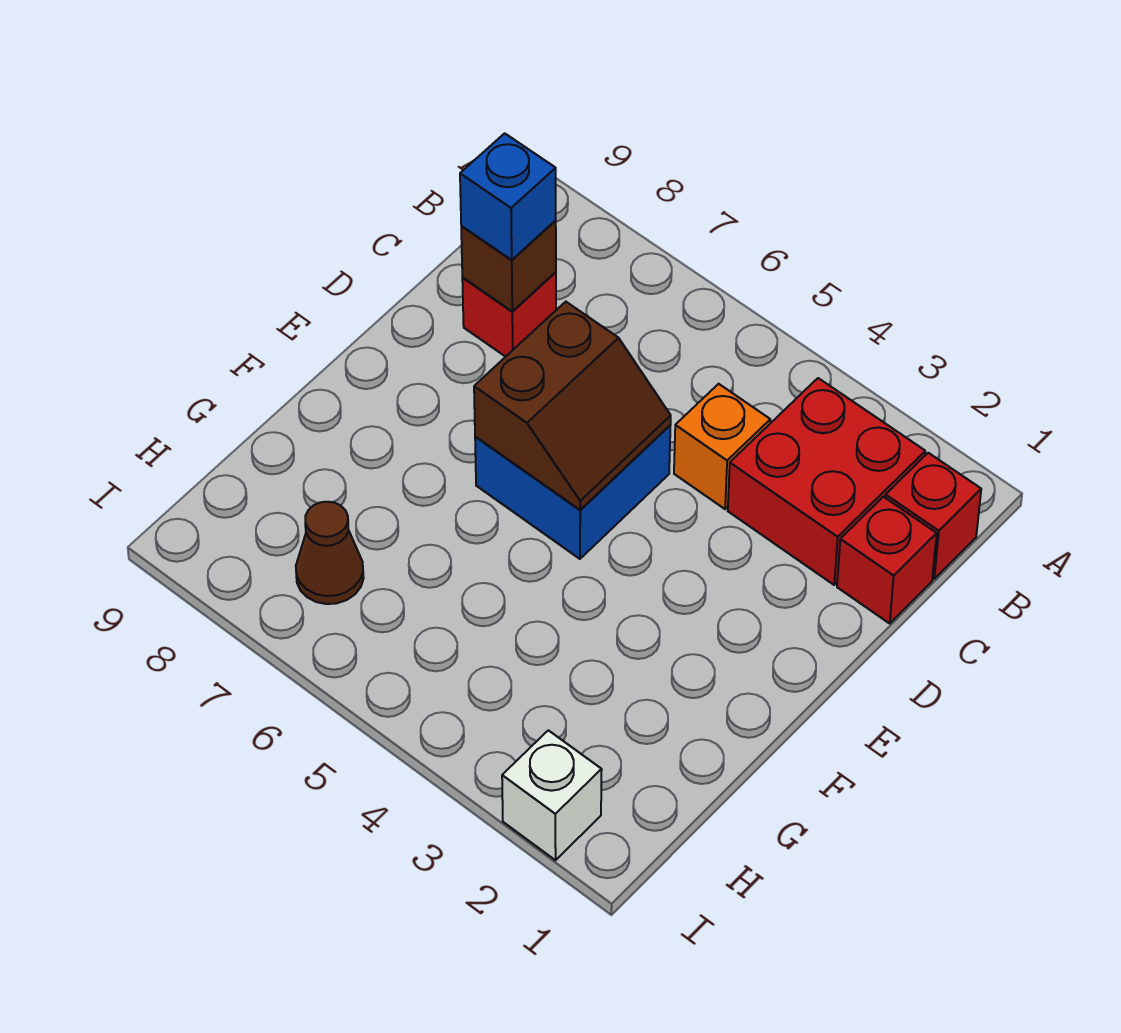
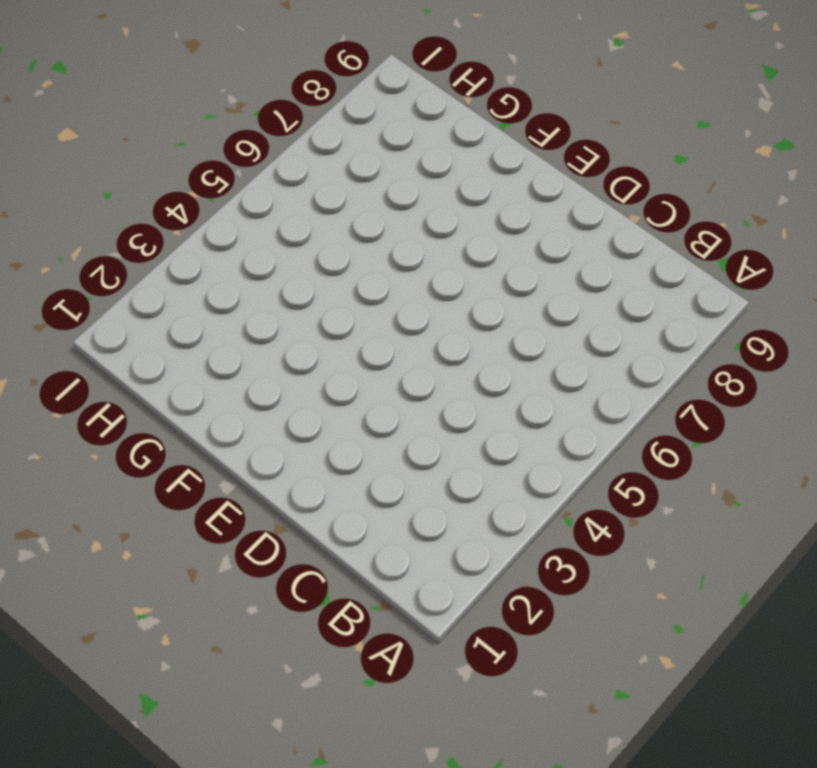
none -> red brick B1 level 1
none -> red brick B2:C3 level 1

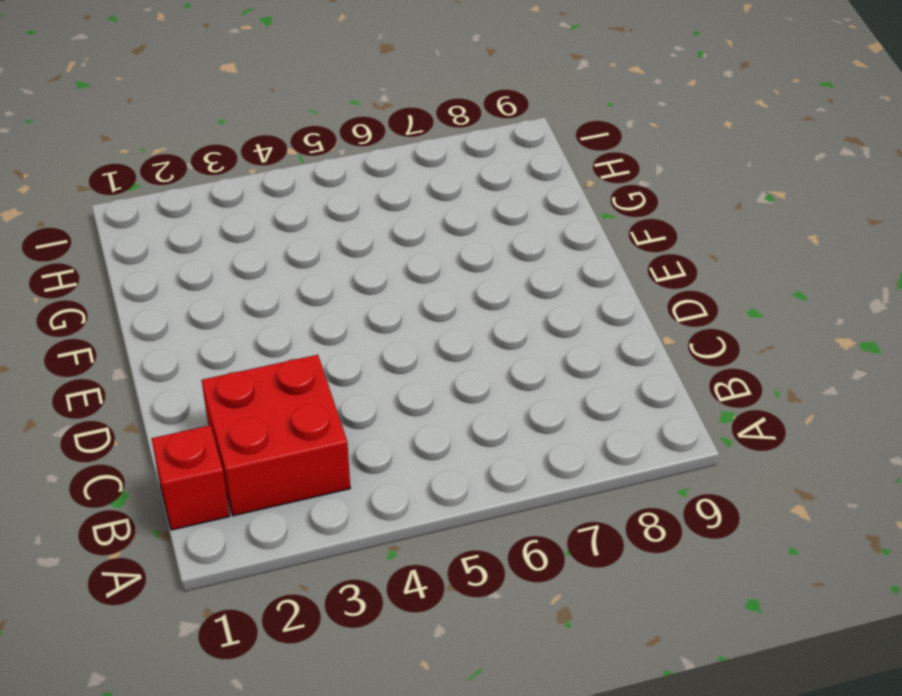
none -> red brick C1 level 1
none -> orange brick C4 level 1

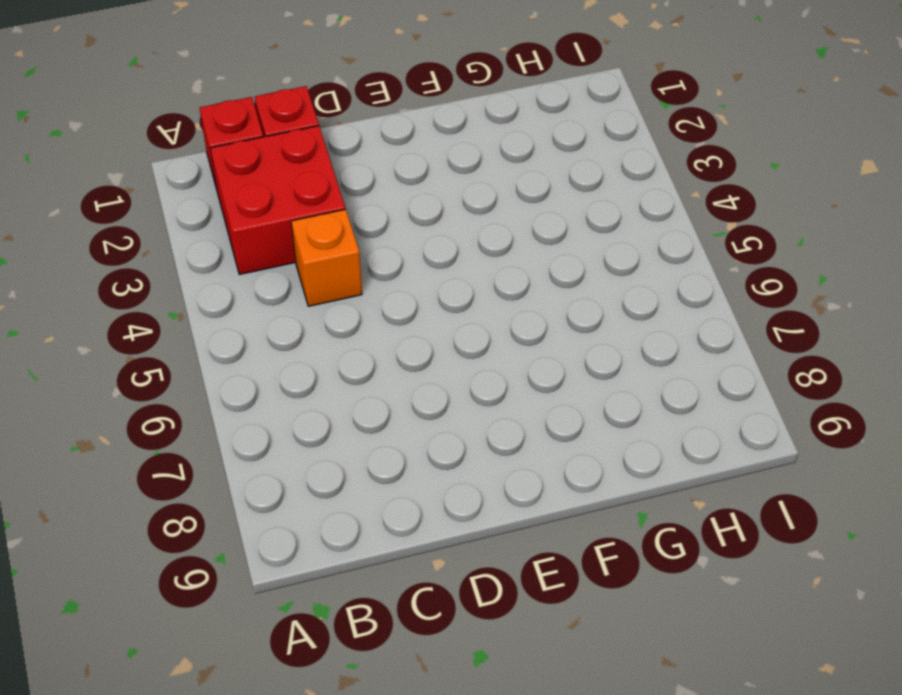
none -> red brick C8 level 1
none -> blue brick D5:E6 level 1

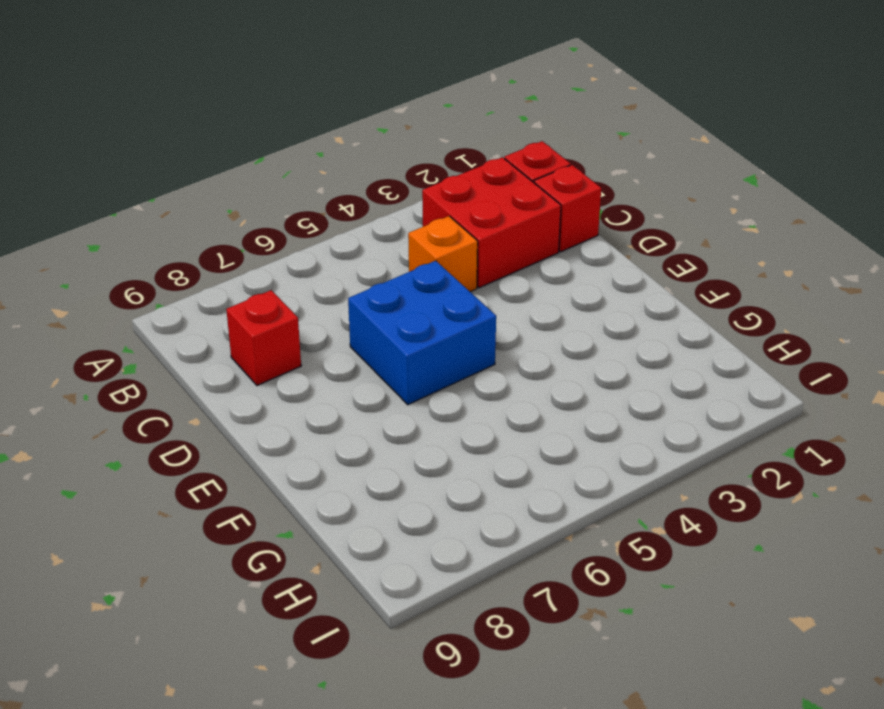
none -> brown cone H7 level 1
none -> white brick I2 level 1

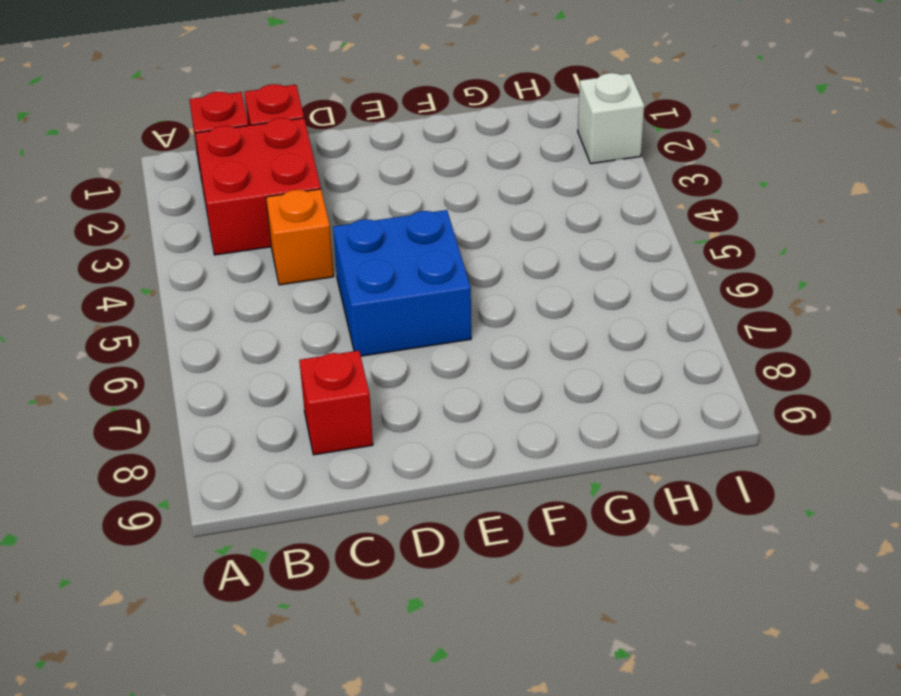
none -> brown cone H7 level 1
none -> brown brick C8 level 2

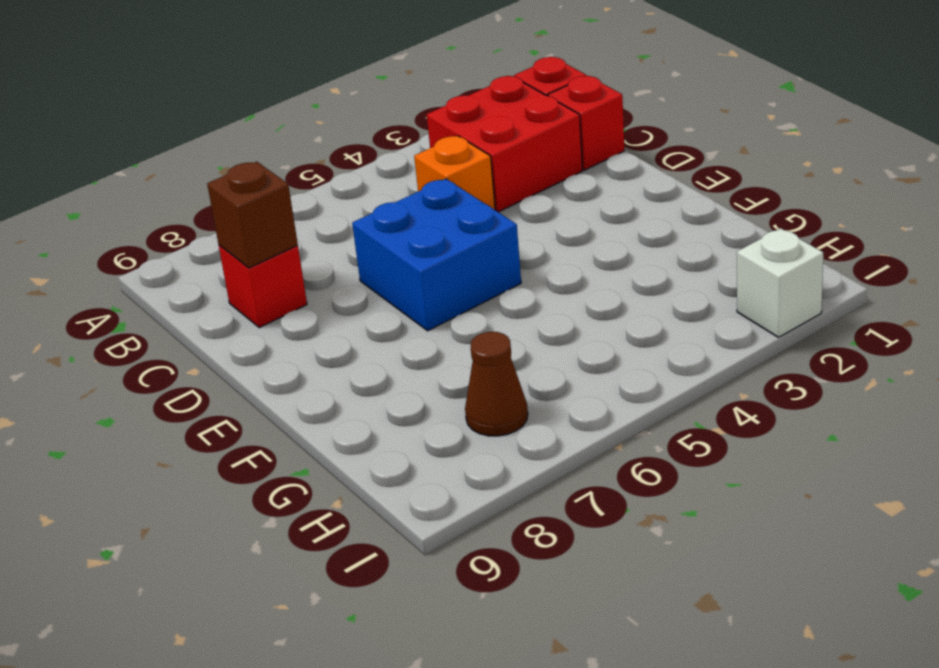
none -> brown slope D5:E6 level 2 top 6
none -> blue brick C8 level 3

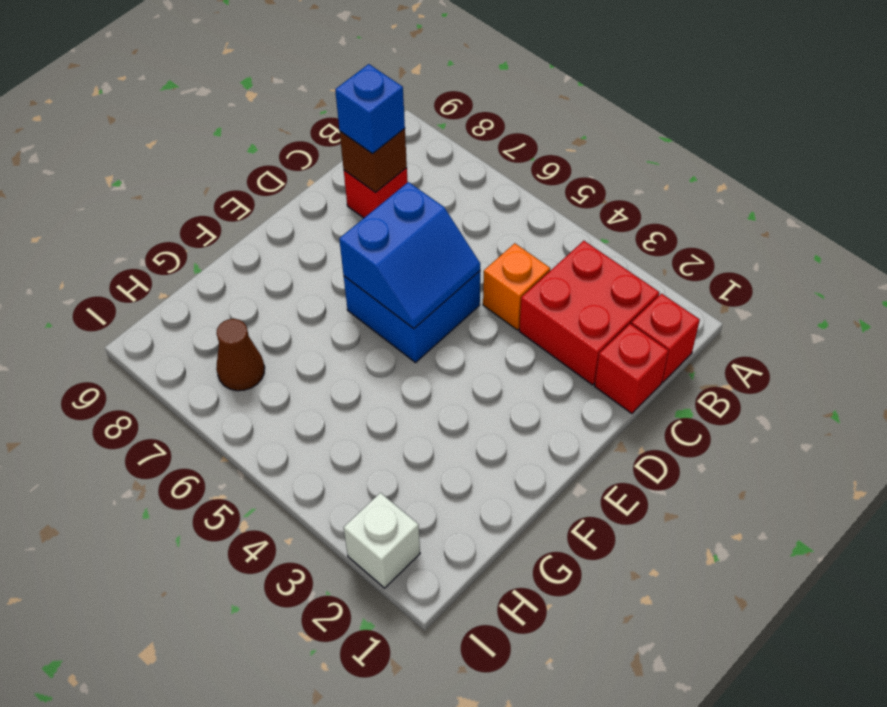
blue slope D5:E6 level 2 top 6 -> brown slope D5:E6 level 2 top 6

